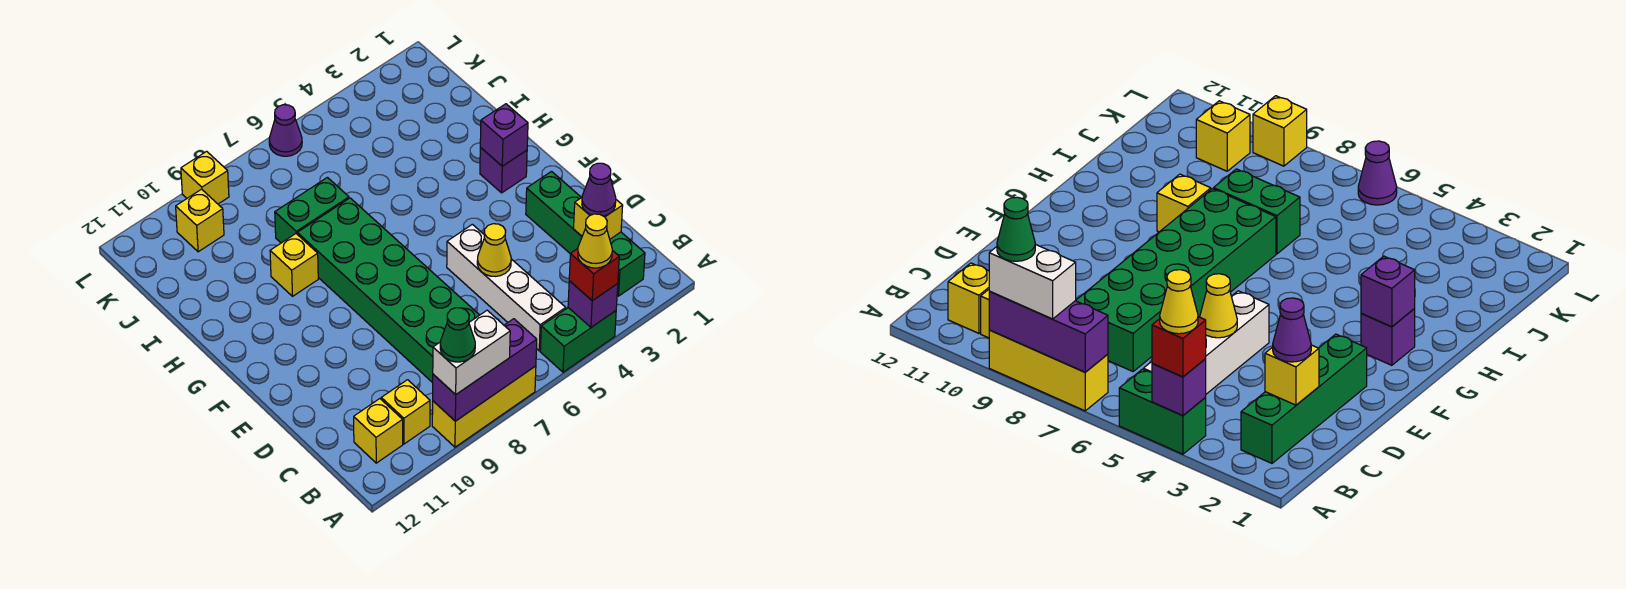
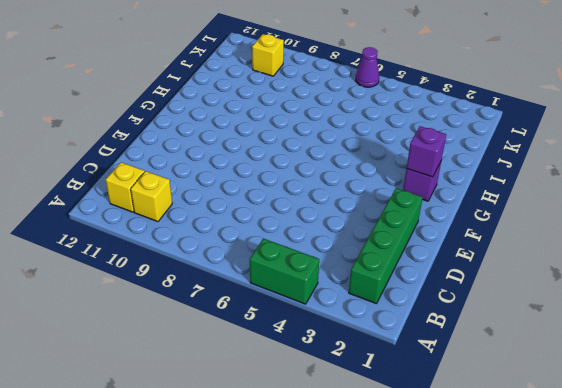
none -> yellow brick A7:A9 level 1
none -> white brick B5:E5 level 1
none -> green brick C7:H8 level 1

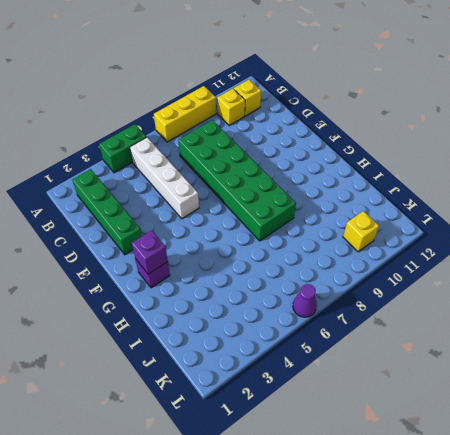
none -> yellow brick H9 level 1
none -> green brick I7:I8 level 1
none -> yellow brick L9 level 1

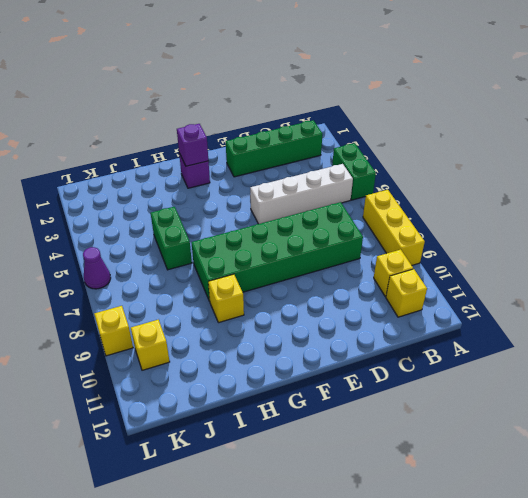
green brick I5:I6 level 1 -> green brick I7:I8 level 1
none -> purple brick A4 level 2
none -> purple brick A7:A9 level 2
none -> yellow brick C2 level 2

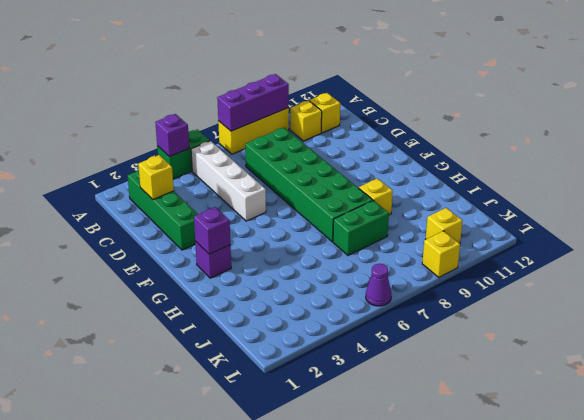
none -> yellow cone D5 level 2
none -> red brick A4 level 3
none -> white brick A8:A9 level 3

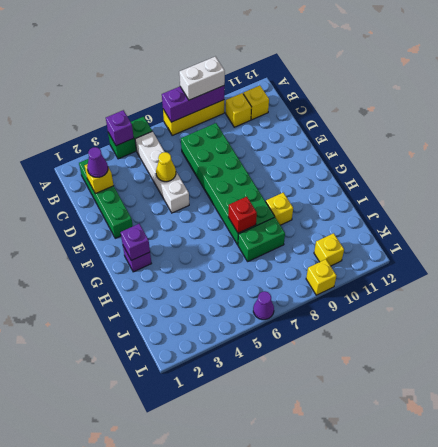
red brick H7 level 2 -> red brick A4 level 3
none -> yellow cone A4 level 4
none -> green cone A9 level 4

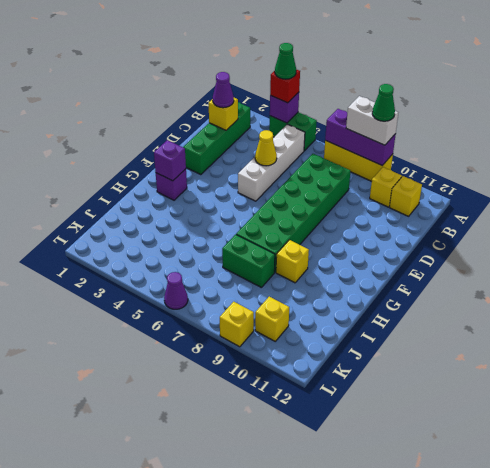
green cone A4 level 4 -> yellow cone A4 level 4

